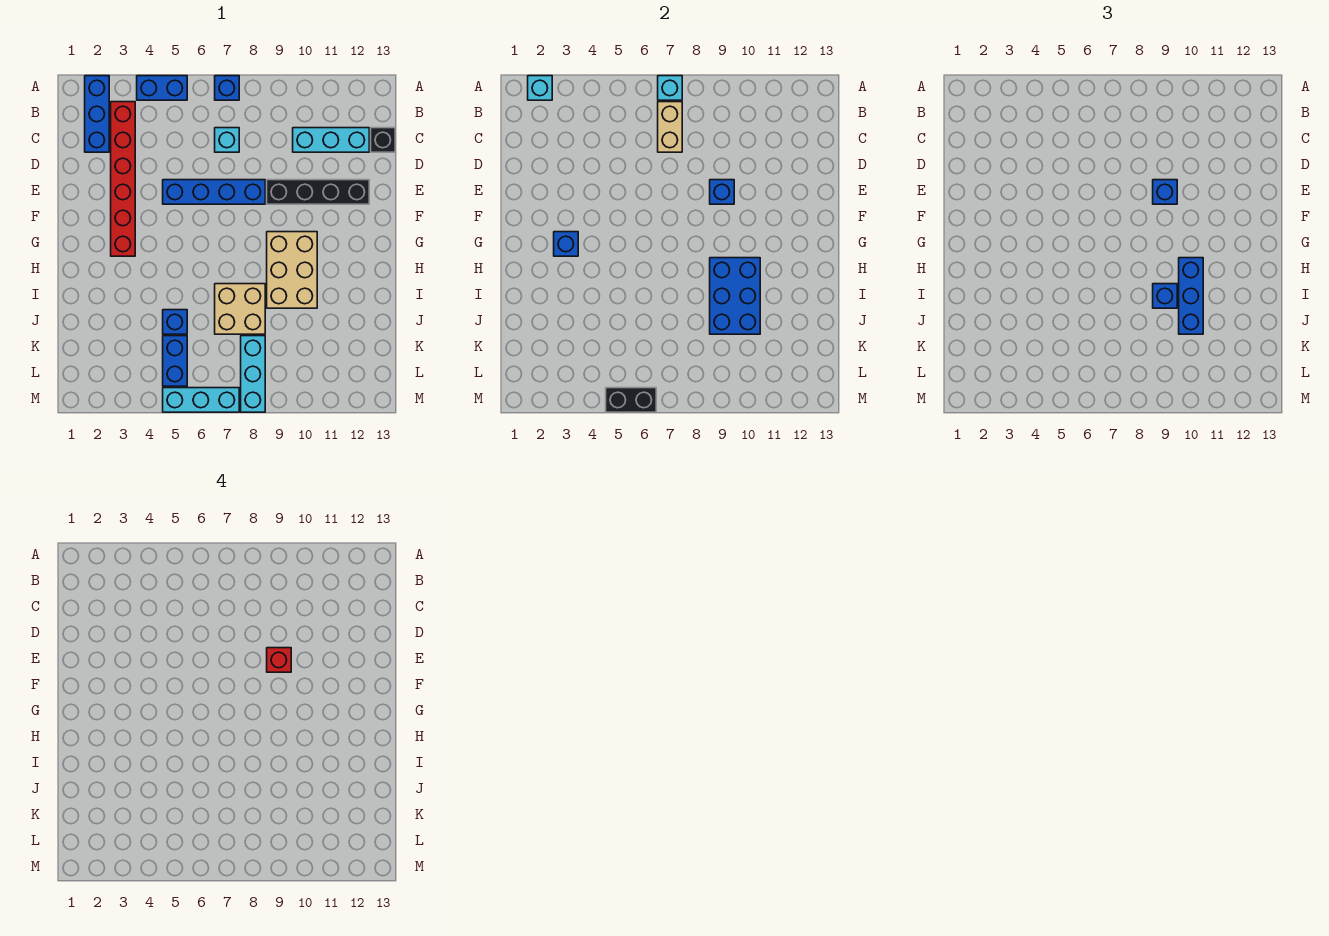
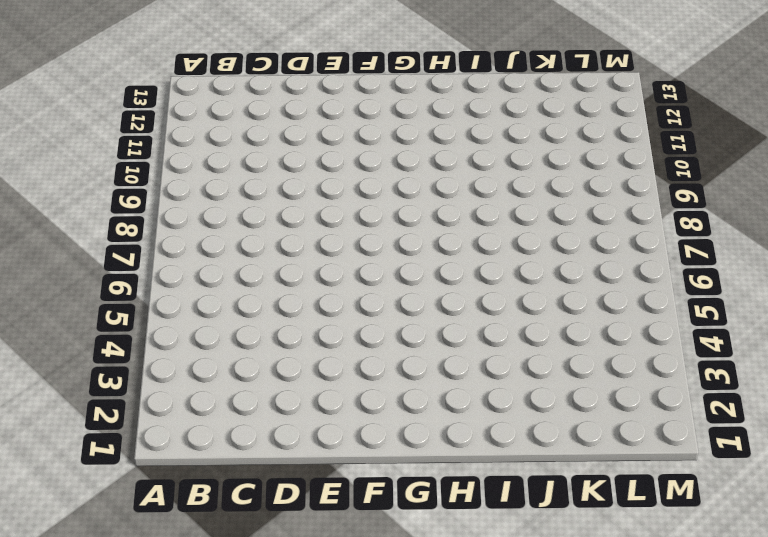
none -> blue brick A2:C2 level 1
none -> blue brick A4:A5 level 1
none -> blue brick A7 level 1

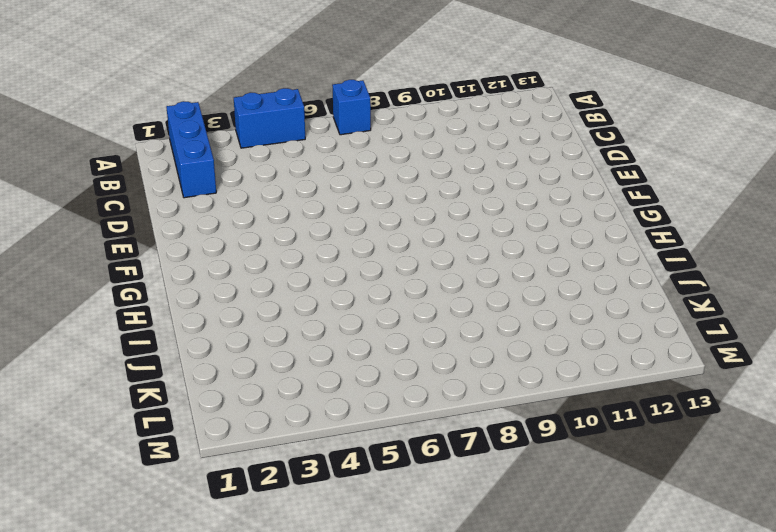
none -> red brick B3:G3 level 1
none -> cyan brick C7 level 1
none -> cyan brick C10:C12 level 1

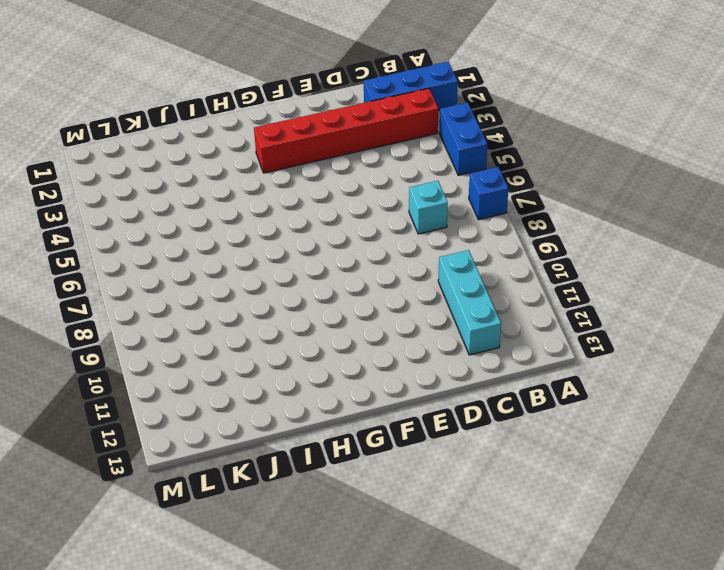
none -> black brick C13 level 1
none -> blue brick E5:E8 level 1
none -> black brick E9:E12 level 1

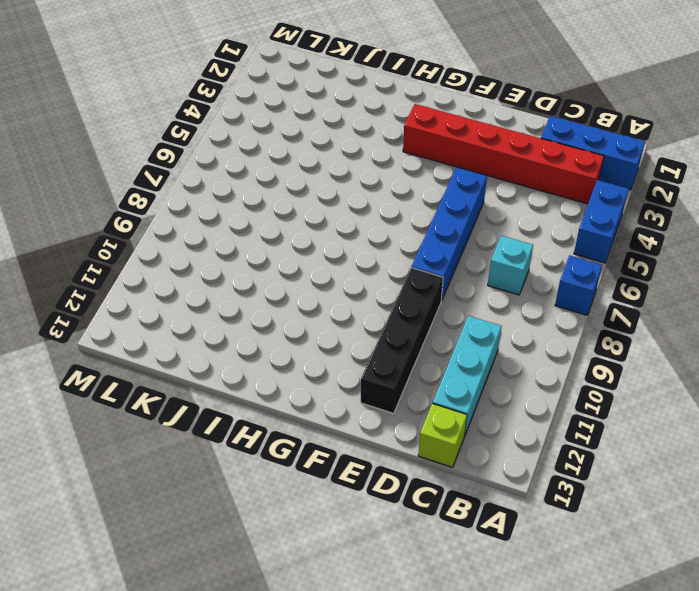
lime brick C13 level 1 -> black brick C13 level 1
none -> tan brick G9:I10 level 1
none -> tan brick I7:J8 level 1
none -> blue brick J5 level 1

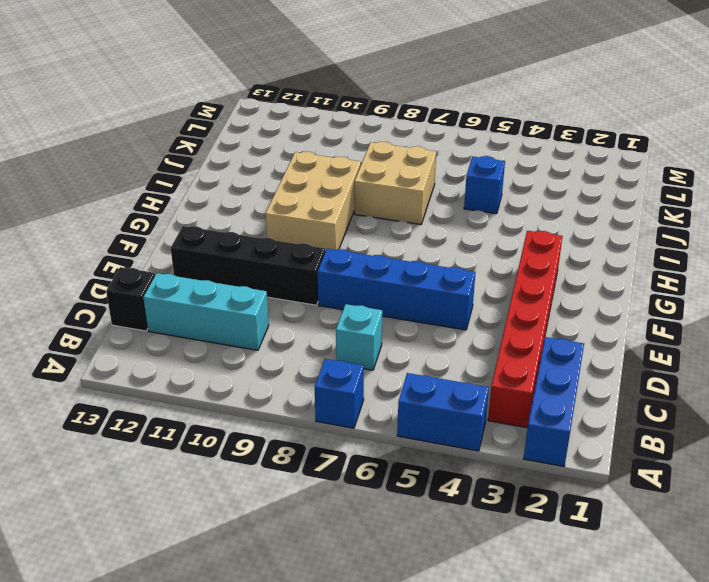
none -> blue brick K5:L5 level 1
none -> cyan brick K8:M8 level 1
none -> cyan brick M5:M7 level 1

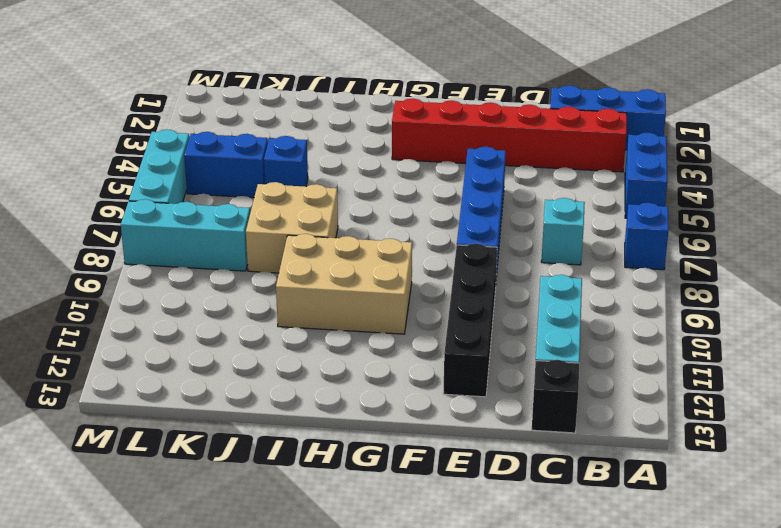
none -> cyan brick A2 level 2
none -> cyan brick A7 level 2
none -> tan brick B7:C7 level 2

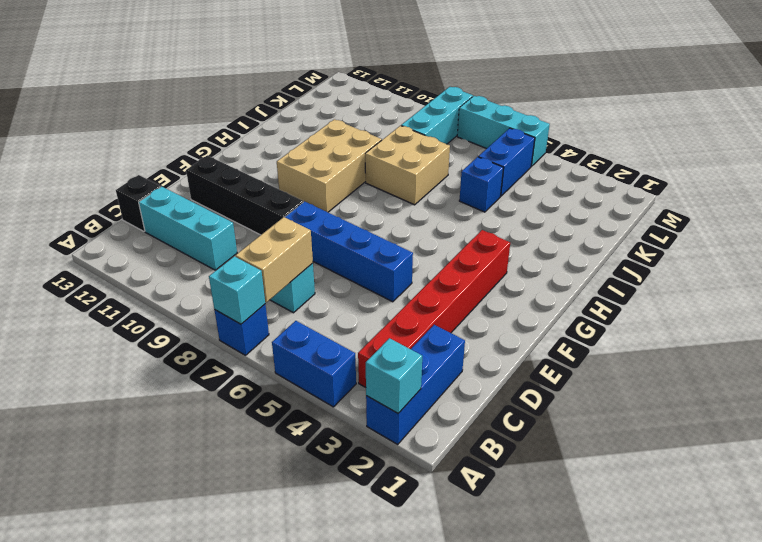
none -> blue brick E9 level 2
none -> blue brick G3 level 2
none -> blue brick H9:J10 level 2

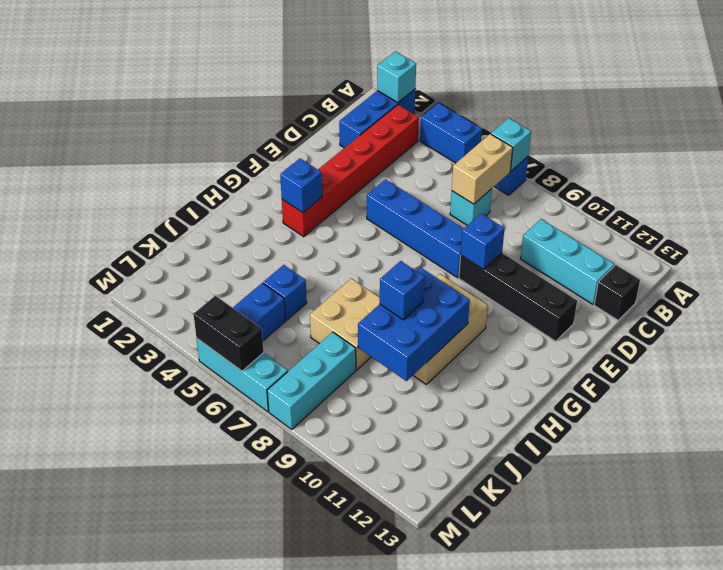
none -> blue brick E9 level 3
none -> blue brick H10:J10 level 3
none -> red brick E9 level 4

